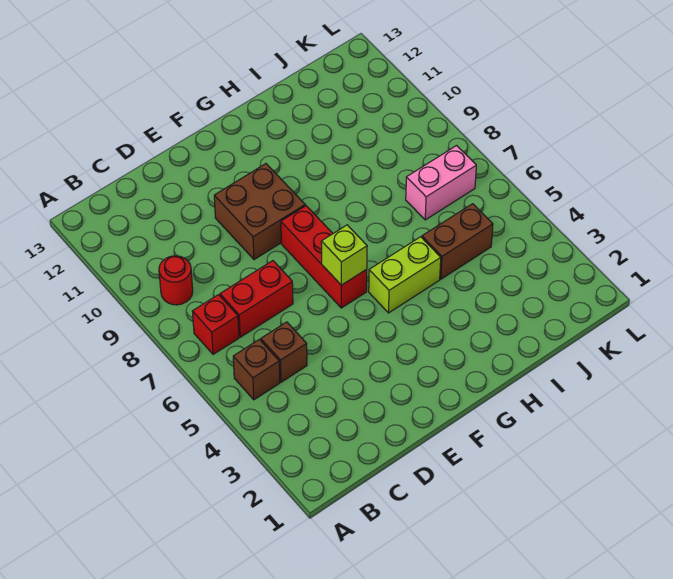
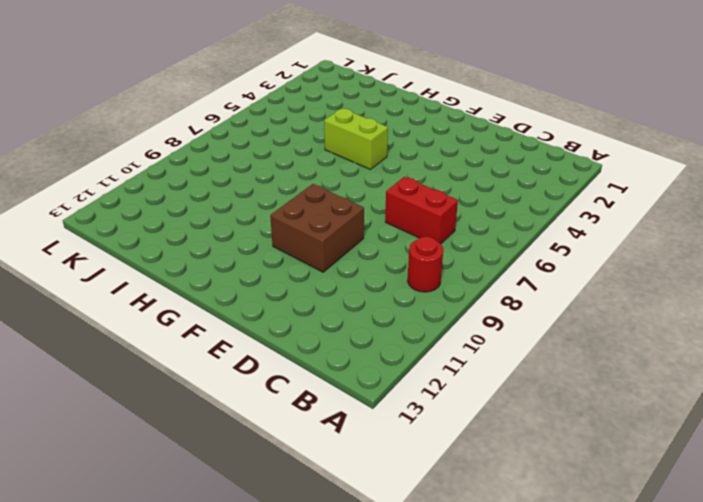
none -> brown brick B5 level 1
none -> red brick B7 level 1

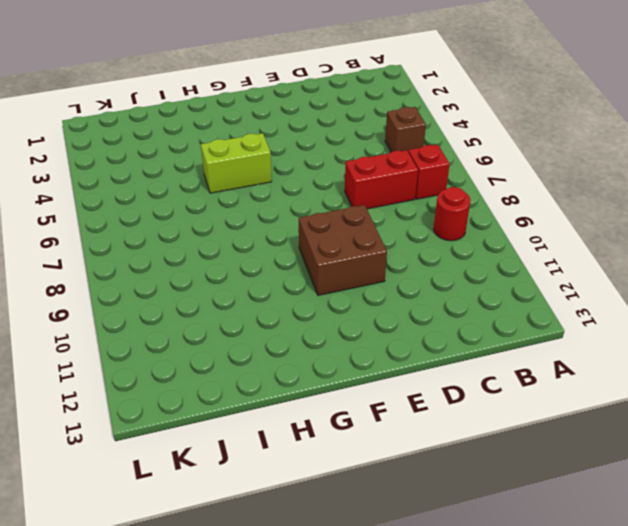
none -> brown brick C5 level 1
none -> red brick F6:F8 level 1

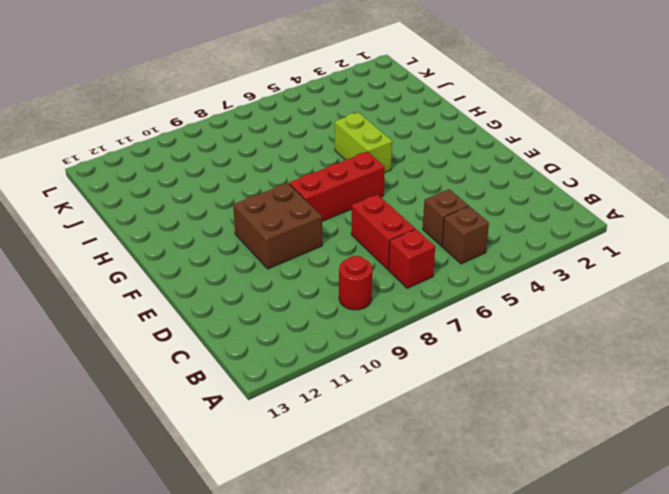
none -> brown brick I5:J5 level 1
none -> pink brick J7:K7 level 1

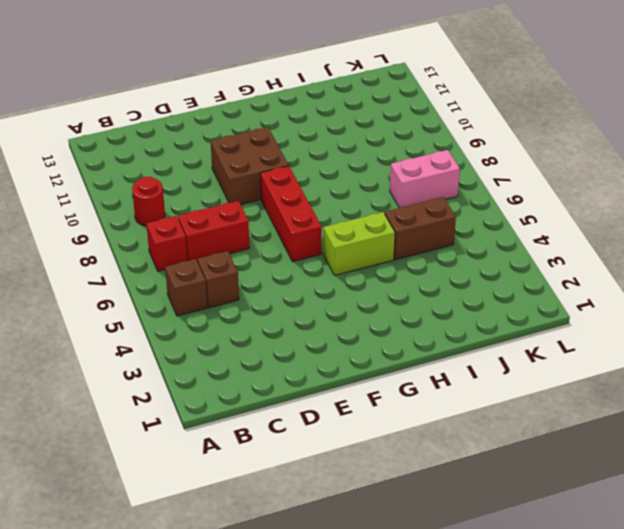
none -> lime brick F6 level 2

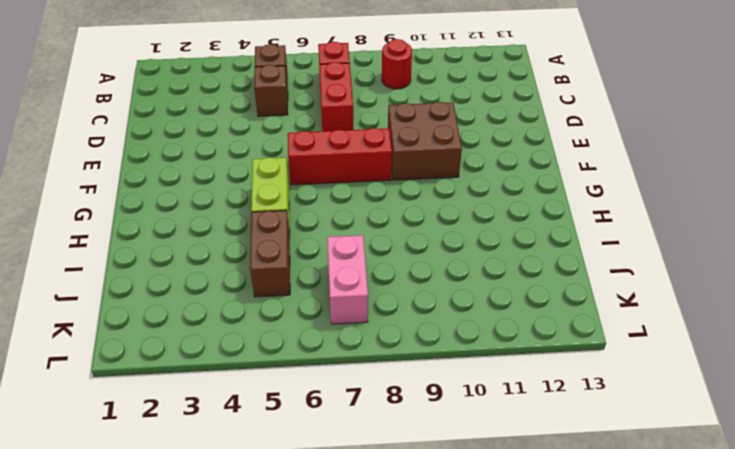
none -> lime brick F6 level 2

